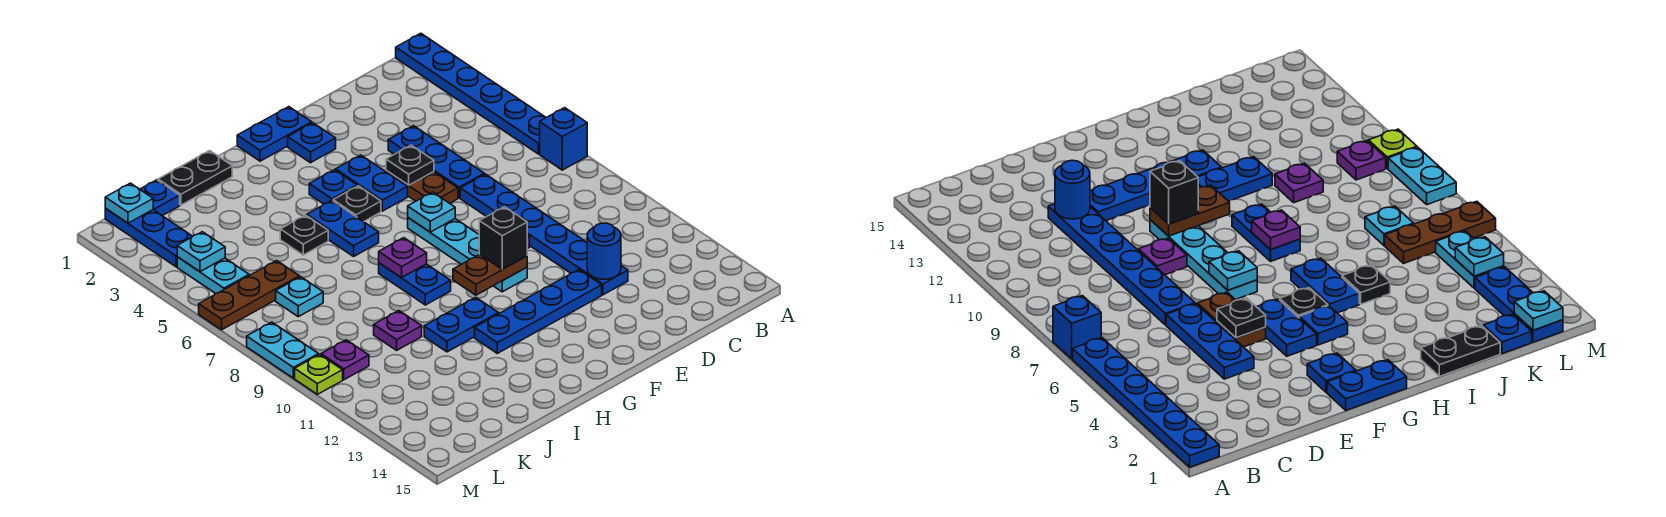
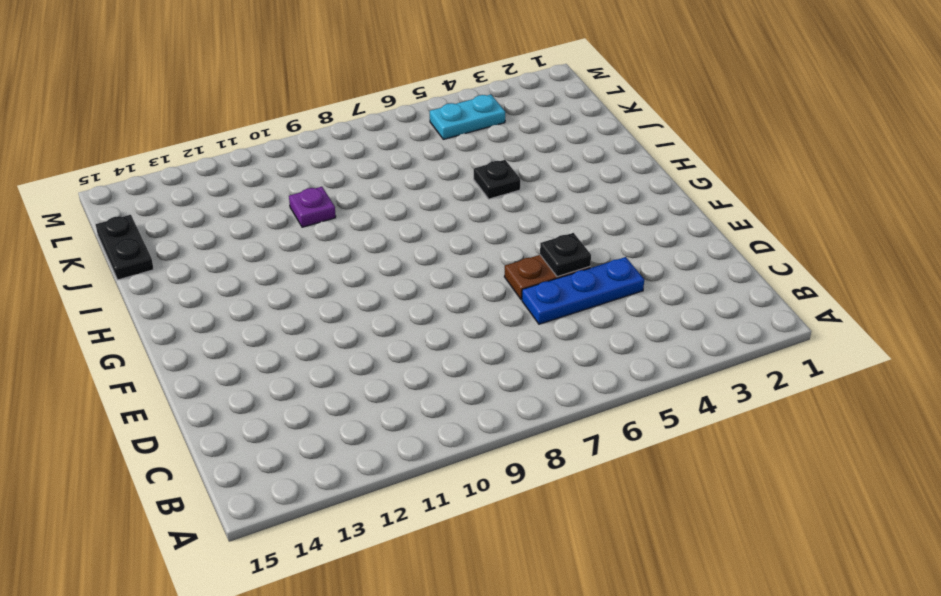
black plate J15:K15 level 1 -> black plate I1:J1 level 1
none -> blue plate A1:A6 level 1
none -> blue brick A7 level 1
none -> blue plate D7:D12 level 1
none -> purple plate E9 level 1

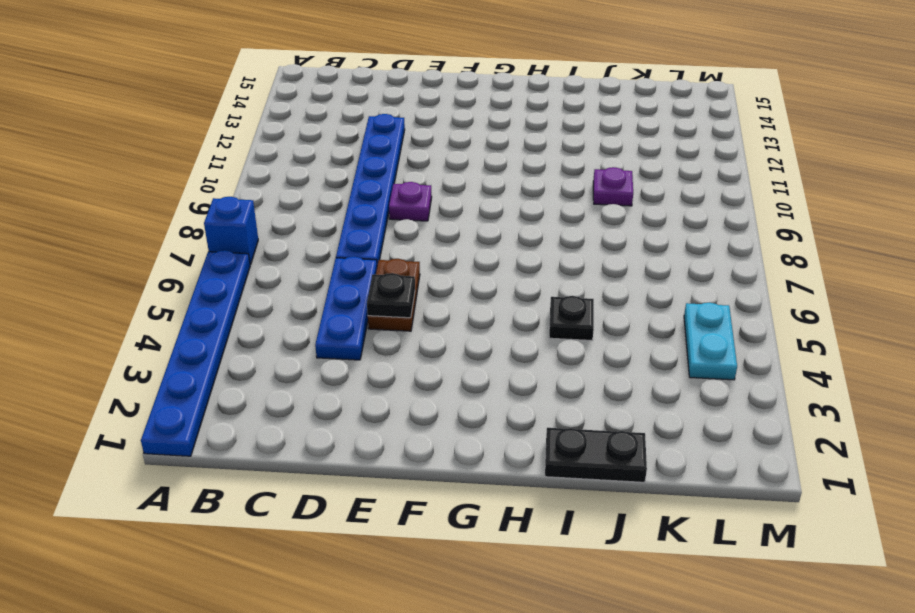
none -> blue plate E12:H12 level 1
none -> blue plate F1:G1 level 1
none -> blue plate F2 level 1
none -> blue plate F4:F5 level 1

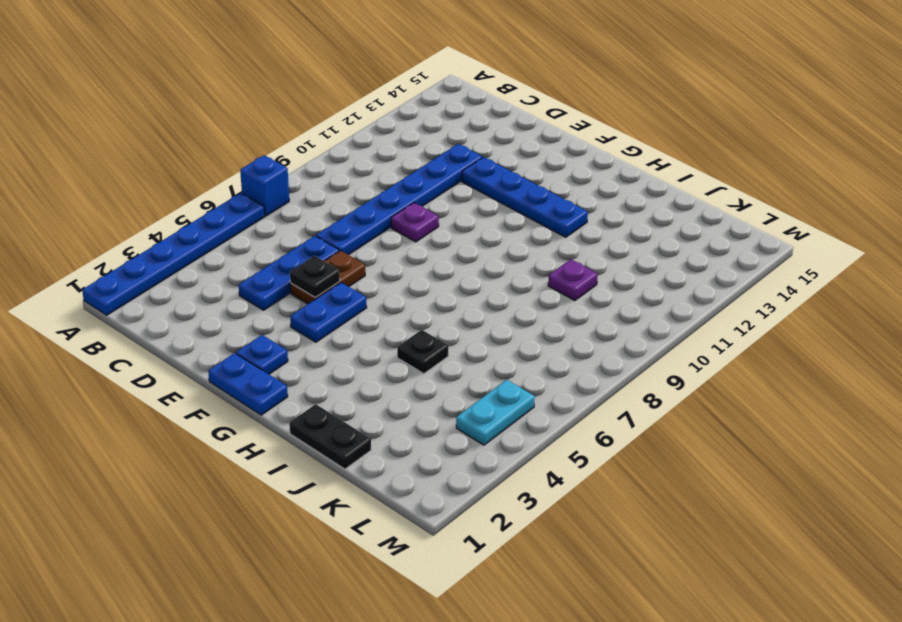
none -> cyan plate F7:F10 level 1
none -> blue plate G4 level 1
none -> black plate G5 level 1
none -> blue plate H5:H6 level 1

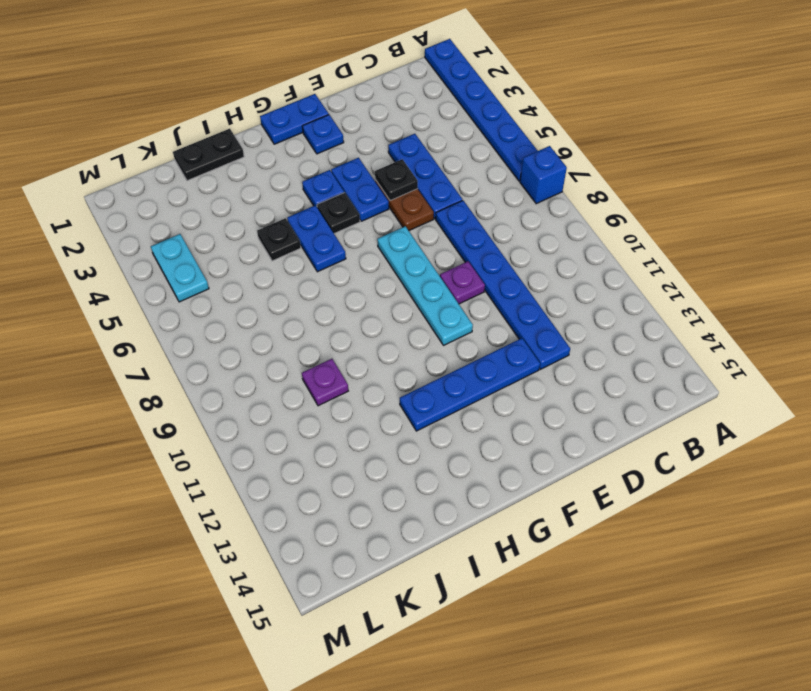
none -> blue plate H8:H9 level 1
none -> blue plate H11:I11 level 1
none -> blue plate K1 level 1
none -> brown plate K6:M6 level 1

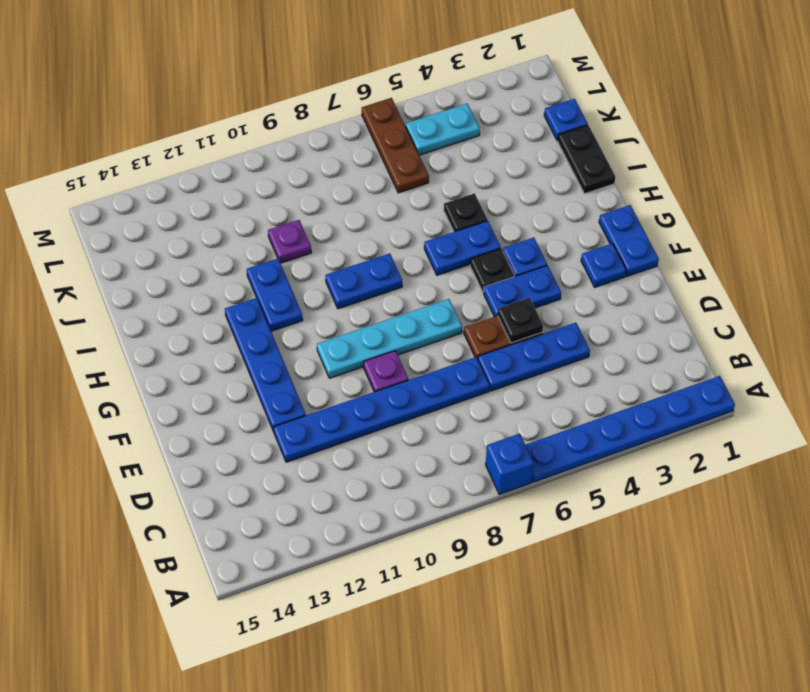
none -> cyan plate K7 level 1
none -> blue plate L1:L3 level 1
none -> purple plate L10 level 1
none -> cyan plate M8:M9 level 1

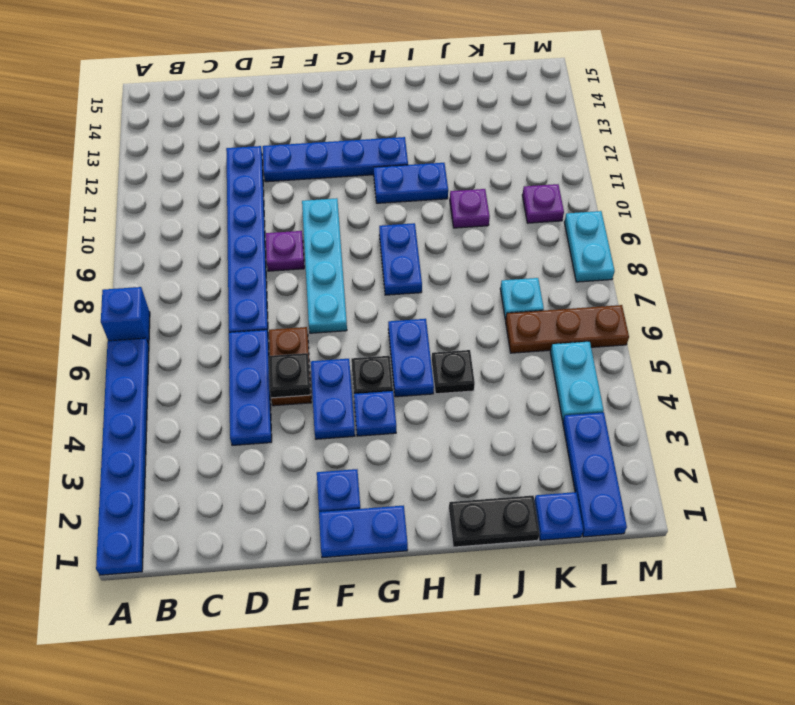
none -> lime plate M10 level 1
none -> blue round brick D12 level 2
none -> cyan plate F7 level 2
none -> brown plate F10:G10 level 2

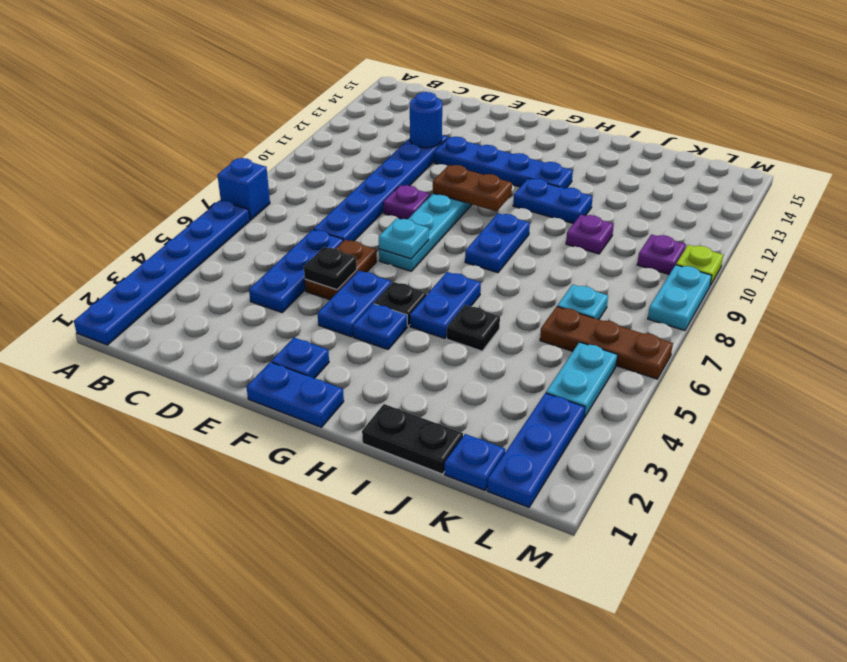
none -> purple plate H8 level 2
none -> cyan plate L1 level 2
none -> cyan plate L4 level 2
none -> black brick F10 level 3

